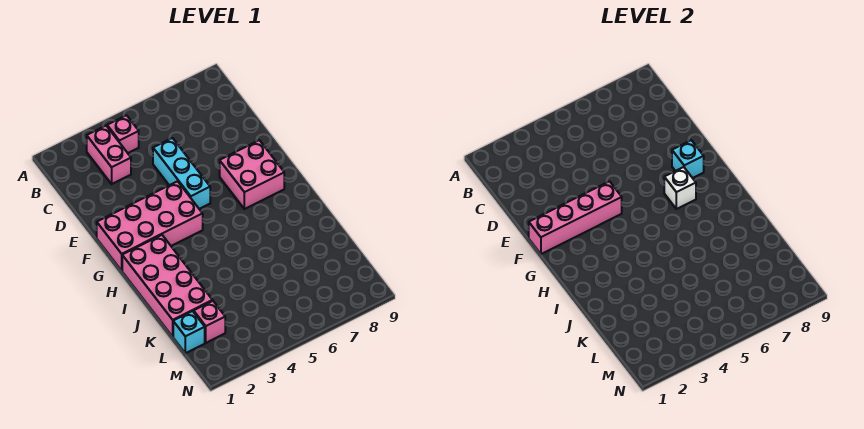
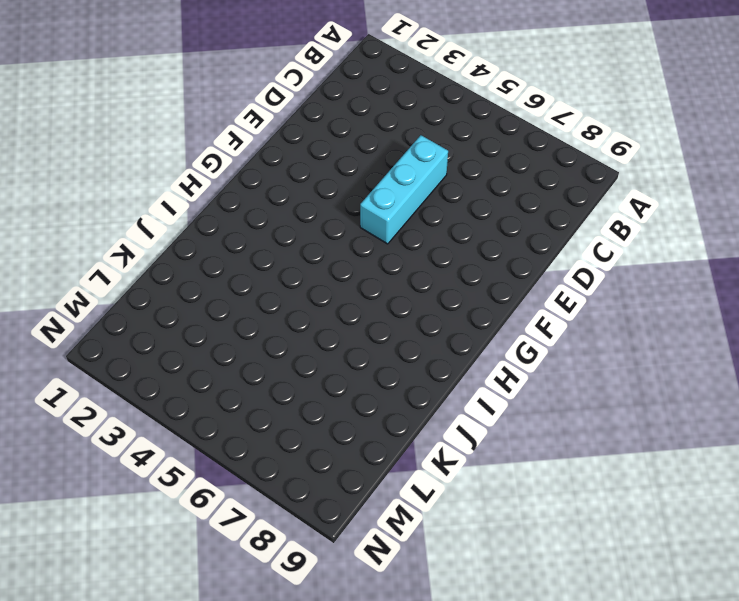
none -> pink brick B3:C3 level 1
none -> pink brick B4 level 1

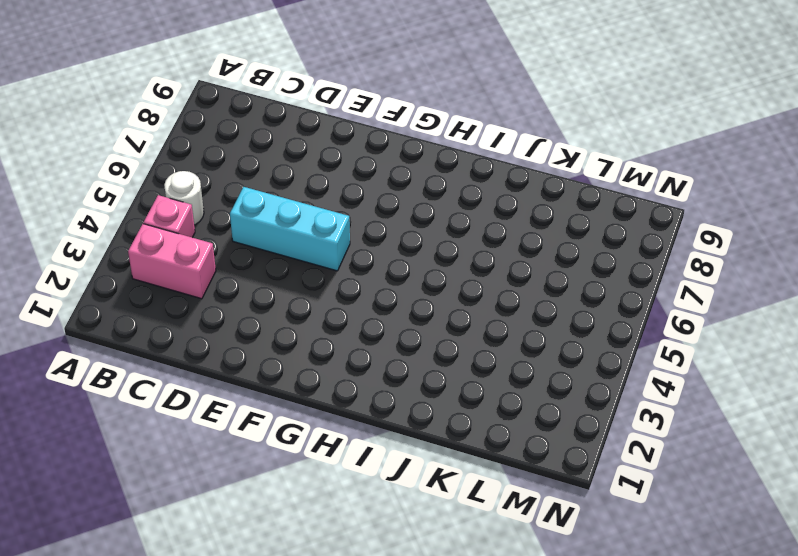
white round brick B5 level 1 -> none
none -> pink brick F1:G4 level 1
none -> pink brick F7:G8 level 1

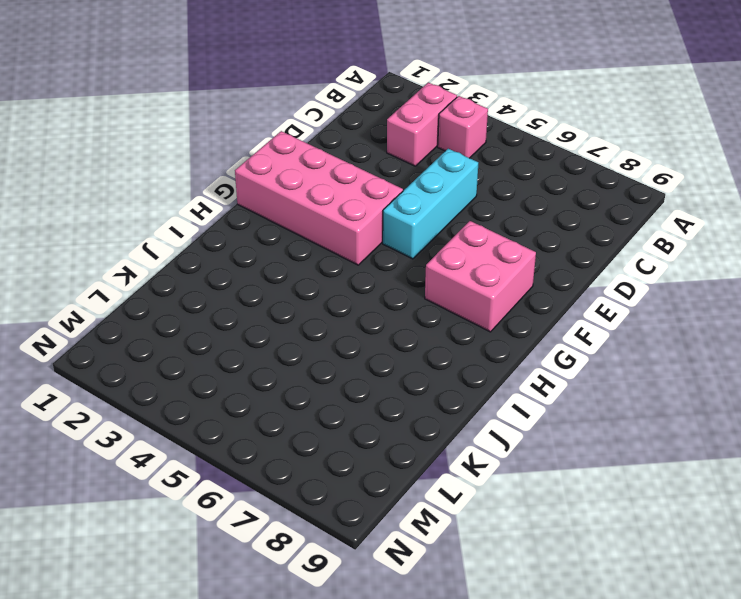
none -> pink brick H1:K2 level 1
none -> cyan brick L1 level 1

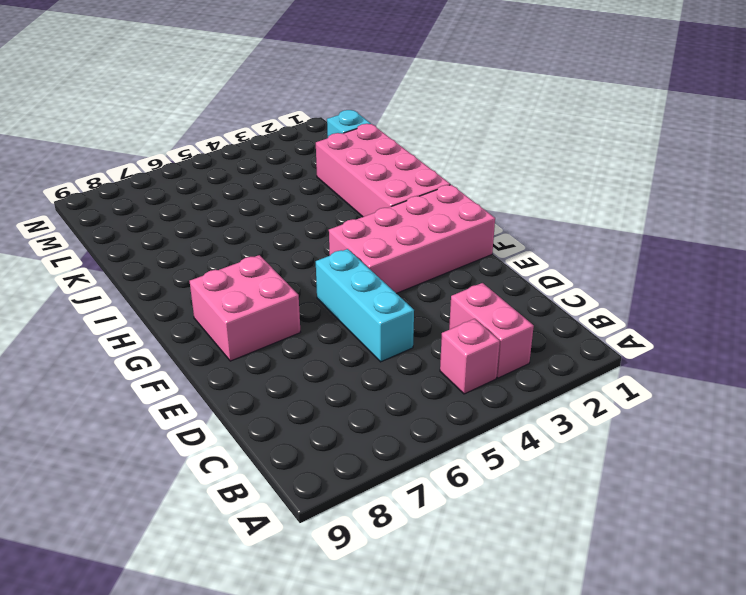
none -> pink brick L2 level 1
none -> pink brick F1:F4 level 2

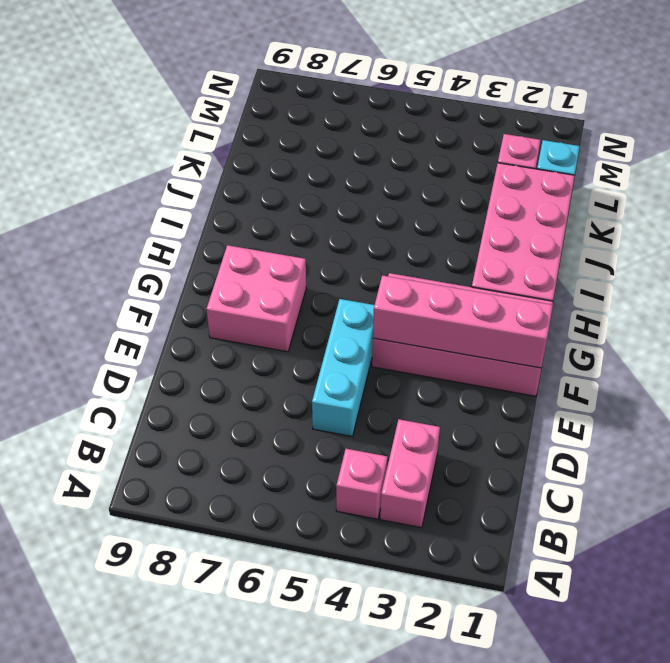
none -> cyan brick F8 level 2
none -> white brick G7 level 2

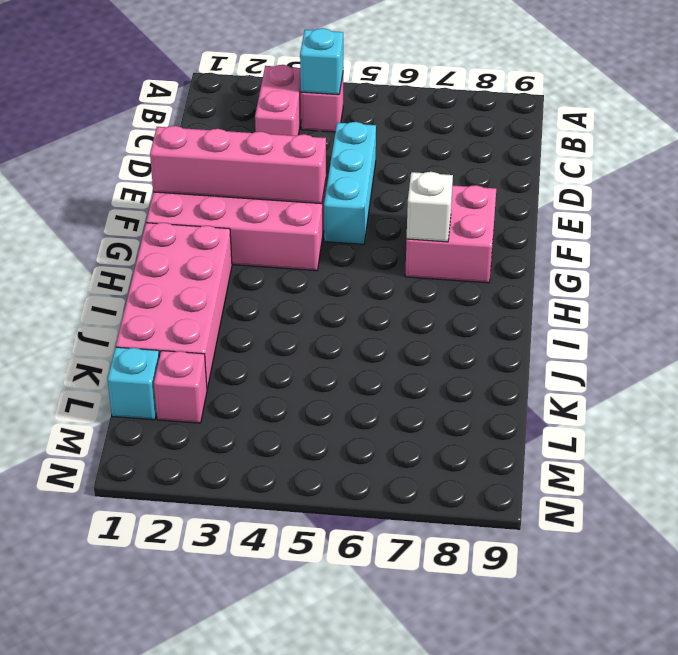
cyan brick B4 level 2 -> cyan brick F8 level 2

